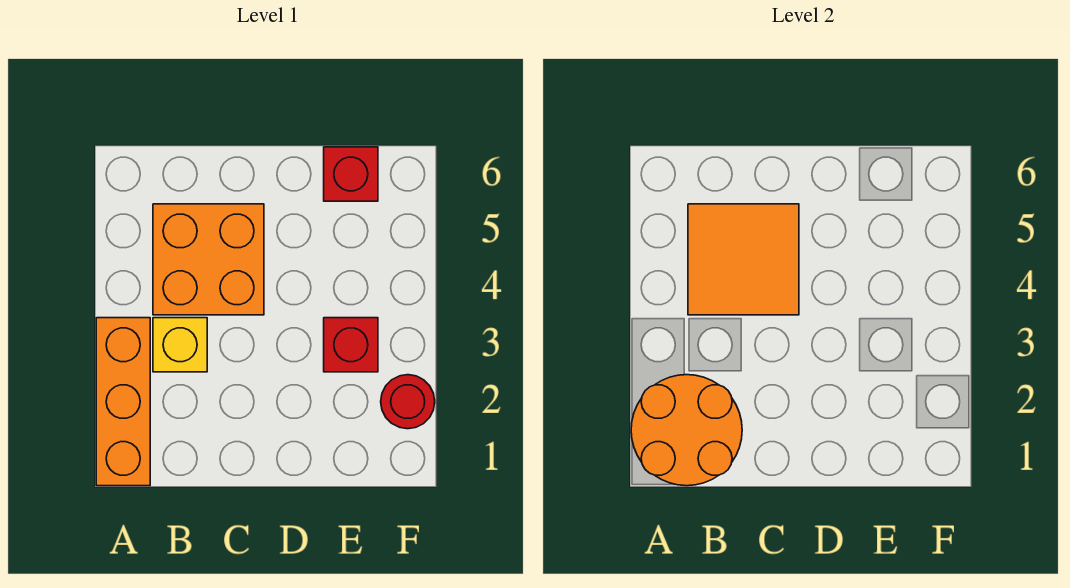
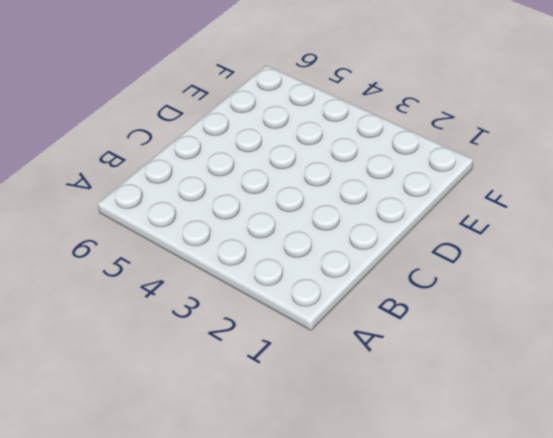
none -> orange brick A1:A3 level 1
none -> yellow brick B3 level 1

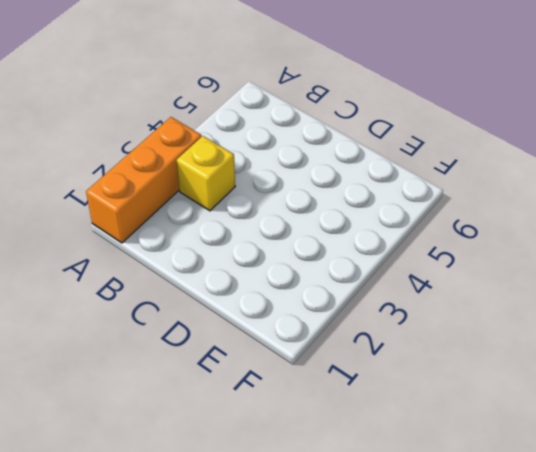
none -> orange brick B4:C5 level 1
none -> red brick E3 level 1

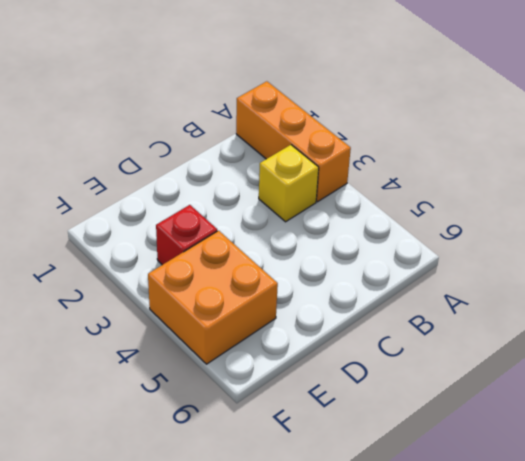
orange brick E4:F5 level 1 -> orange brick B4:C5 level 1
none -> red brick E6 level 1
none -> red round brick F2 level 1

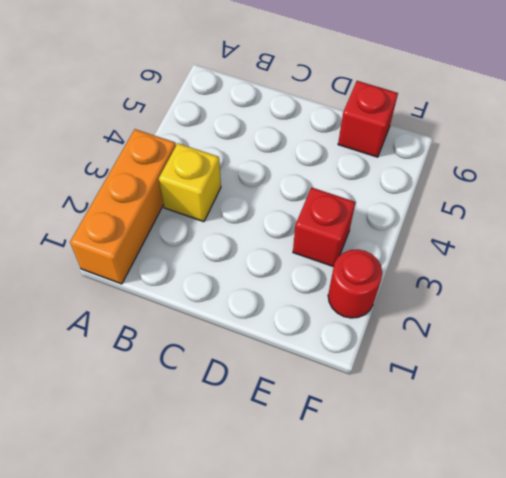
none -> orange brick B4:C5 level 1
none -> orange round brick A1:B2 level 2

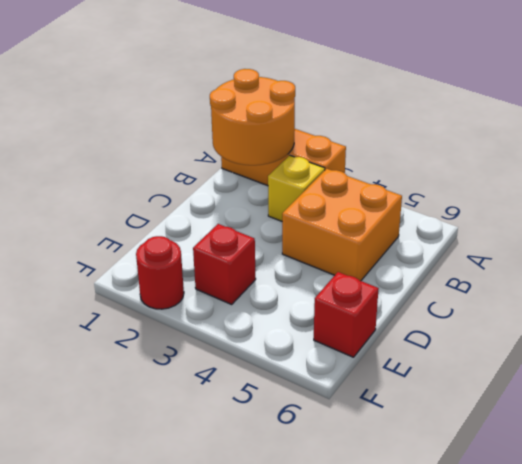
none -> orange tile B4:C5 level 2

